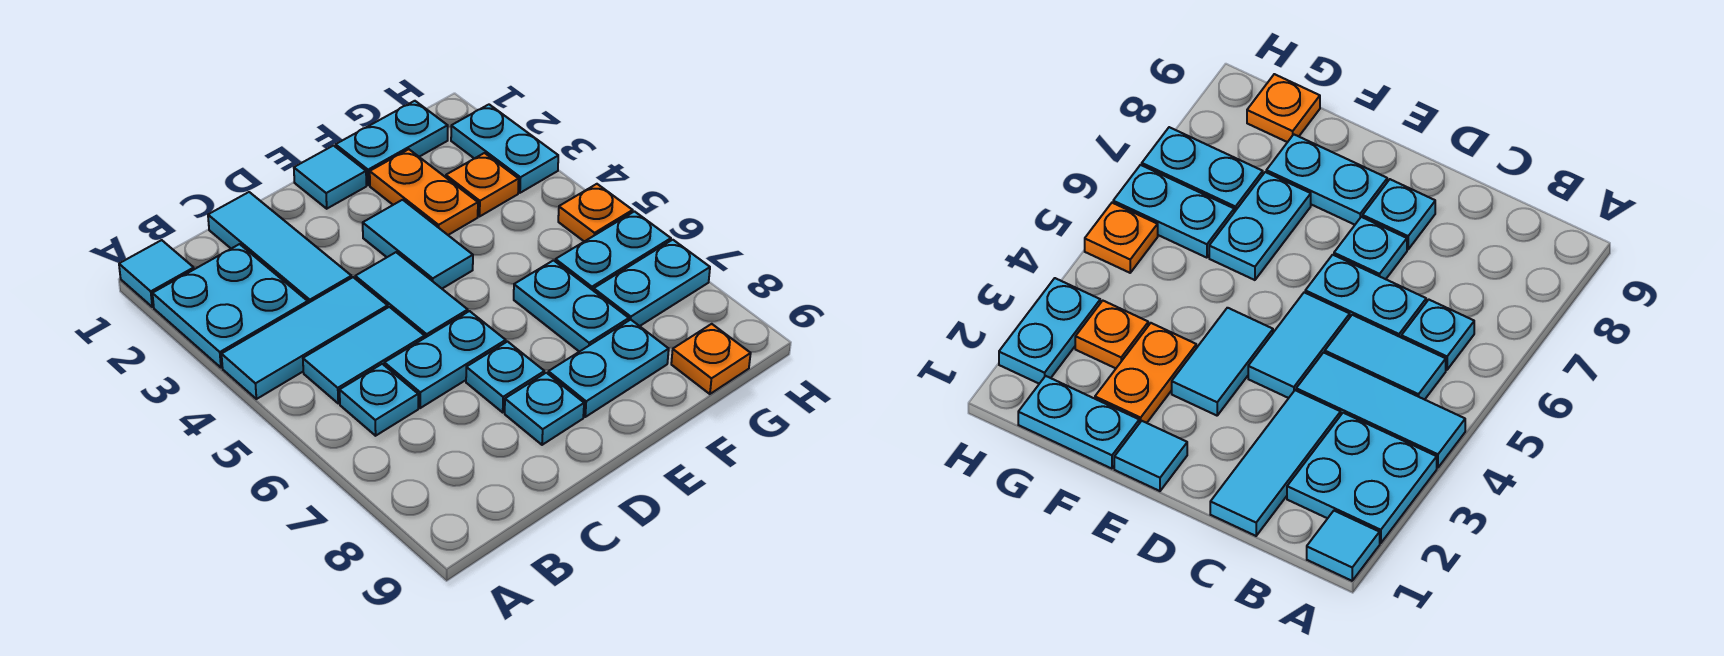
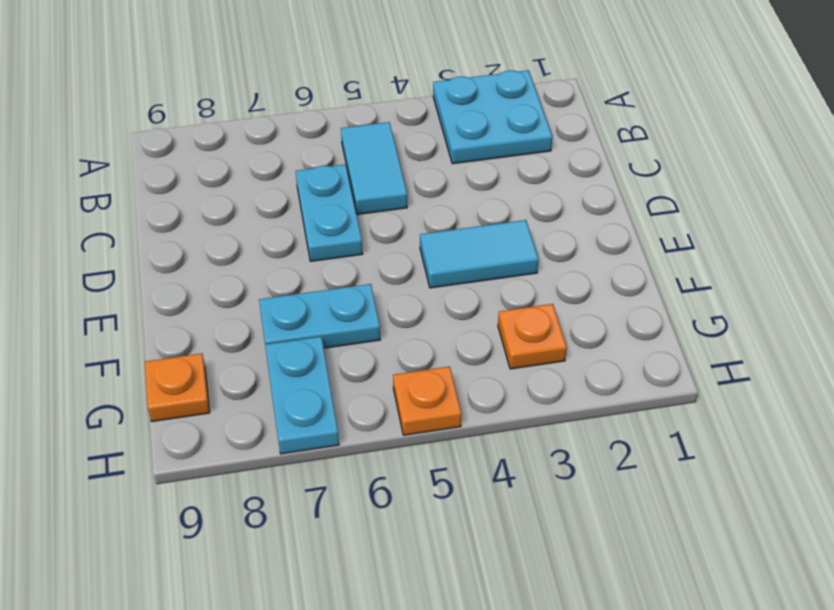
none -> cyan tile A1 level 1
none -> cyan tile A4:C4 level 1
none -> cyan plate B6 level 1

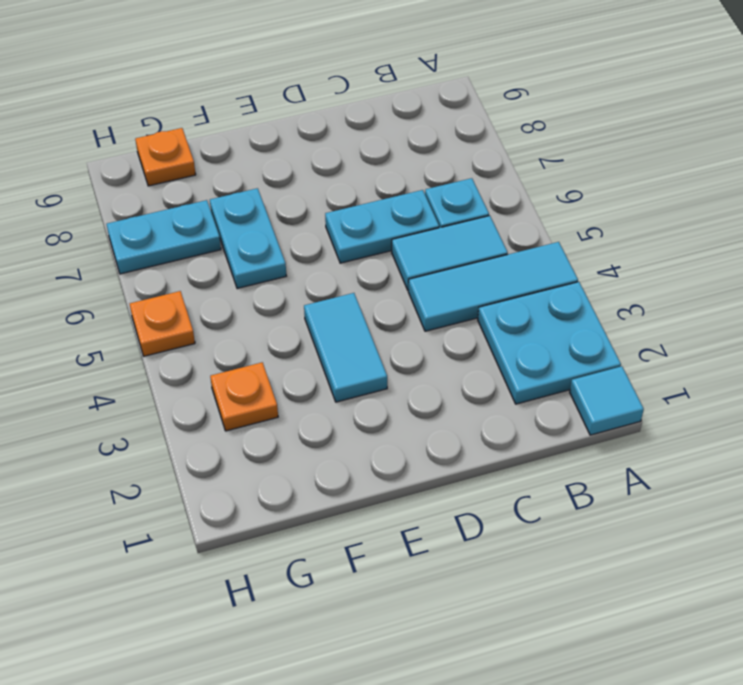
none -> cyan tile C1:C3 level 1
none -> cyan tile D4:D5 level 1
none -> cyan plate D7 level 1

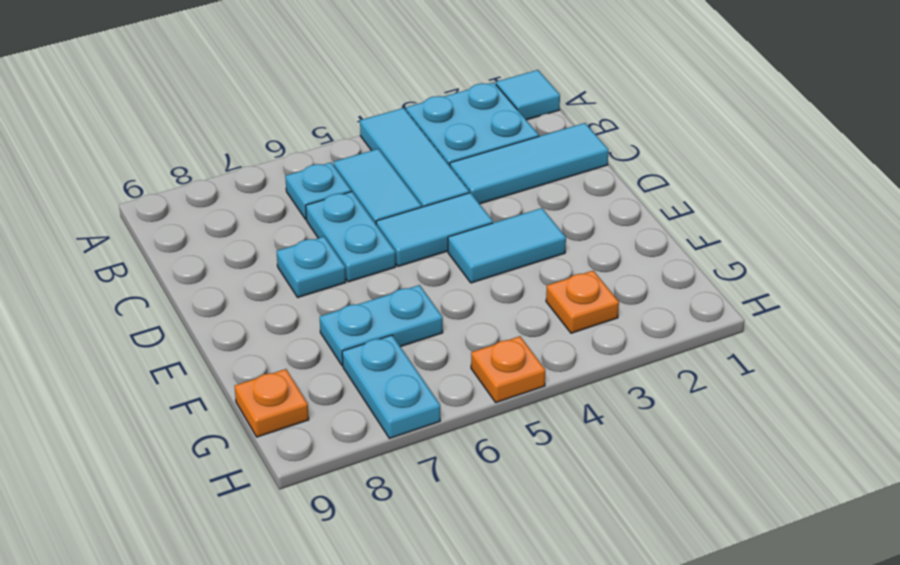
none -> cyan plate D8 level 1
none -> cyan tile E1 level 1
none -> cyan plate E8:F8 level 1

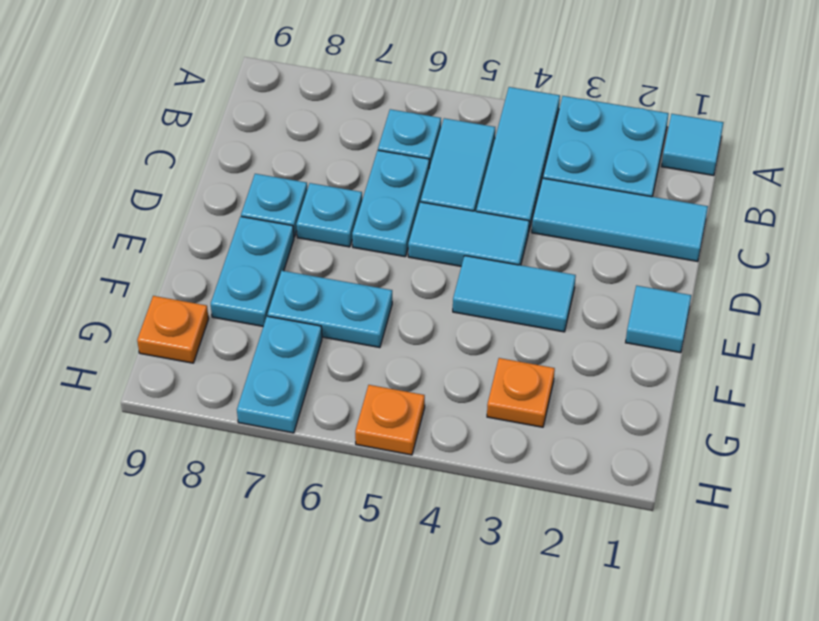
none -> cyan plate F1:G1 level 1
none -> orange plate F2:F3 level 1
none -> cyan plate G6:H6 level 1

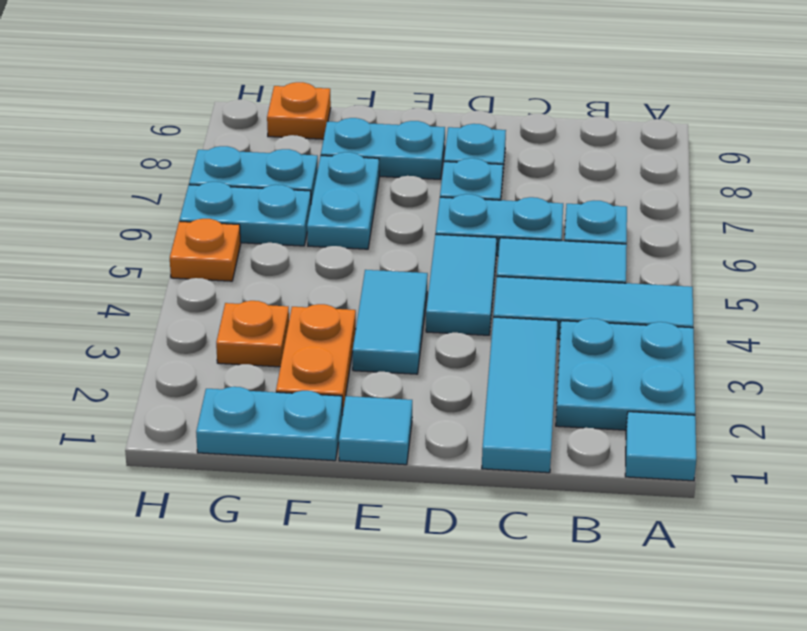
none -> cyan plate H2:H3 level 1

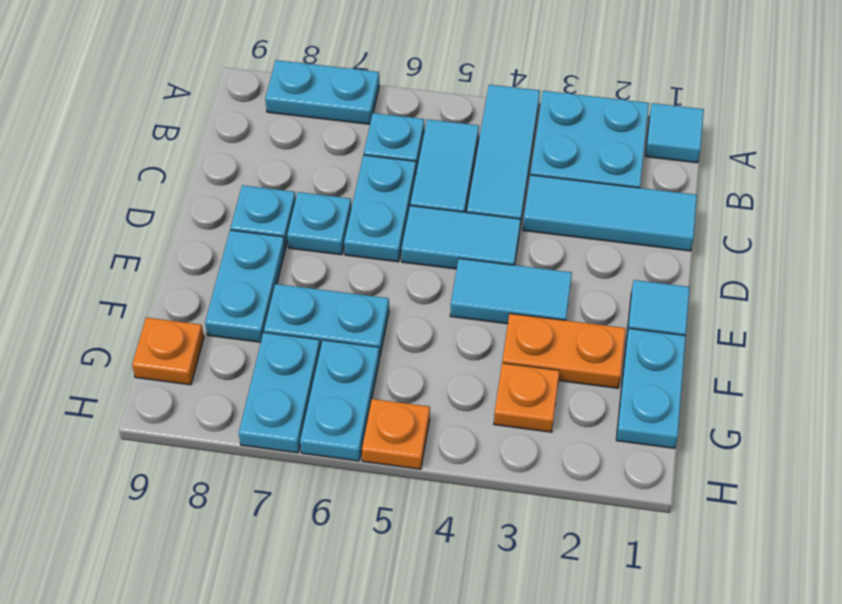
cyan plate A7:A8 level 1 -> cyan plate H2:H3 level 1

